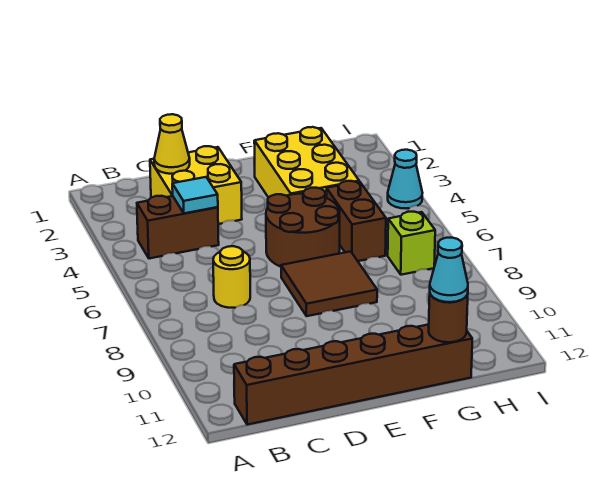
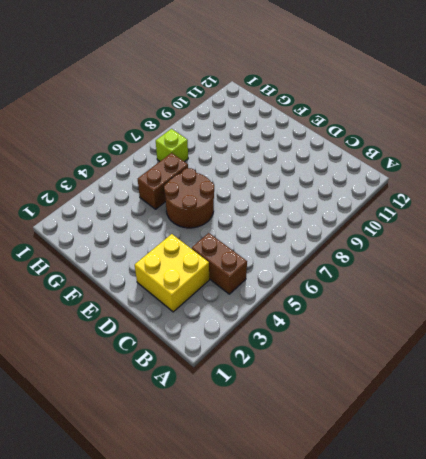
none -> brown brick B12:G12 level 1
none -> yellow round brick C7 level 1
none -> brown tile E7:F8 level 1

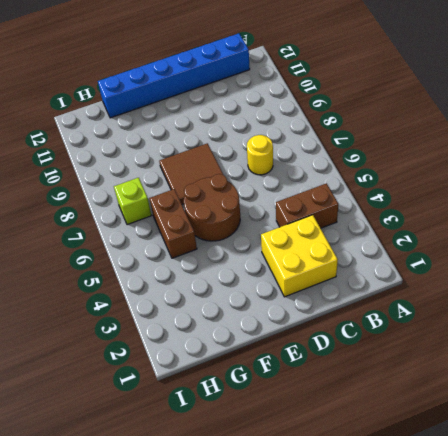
blue brick B12:G12 level 1 -> brown brick B12:G12 level 1
none -> yellow brick F2:G4 level 1
none -> cyan cone I4 level 1
none -> yellow cone C2 level 2

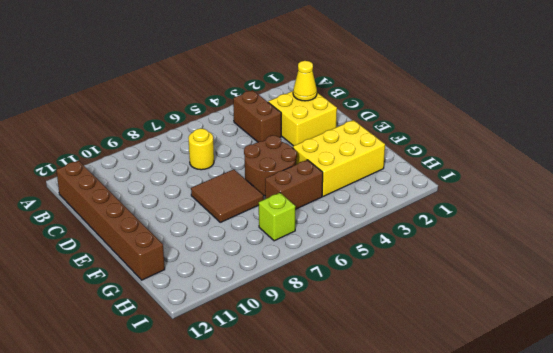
none -> cyan cone I4 level 1
none -> cyan tile C4 level 2
none -> brown round brick G12 level 2

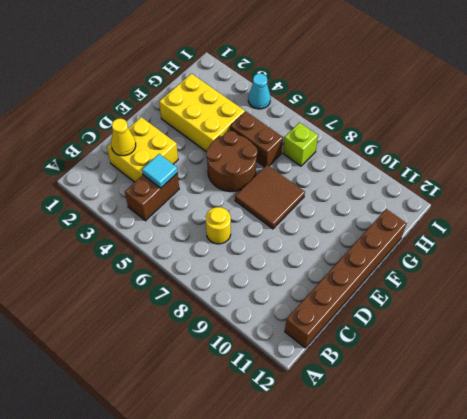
none -> brown round brick G12 level 2
none -> cyan cone G12 level 3

